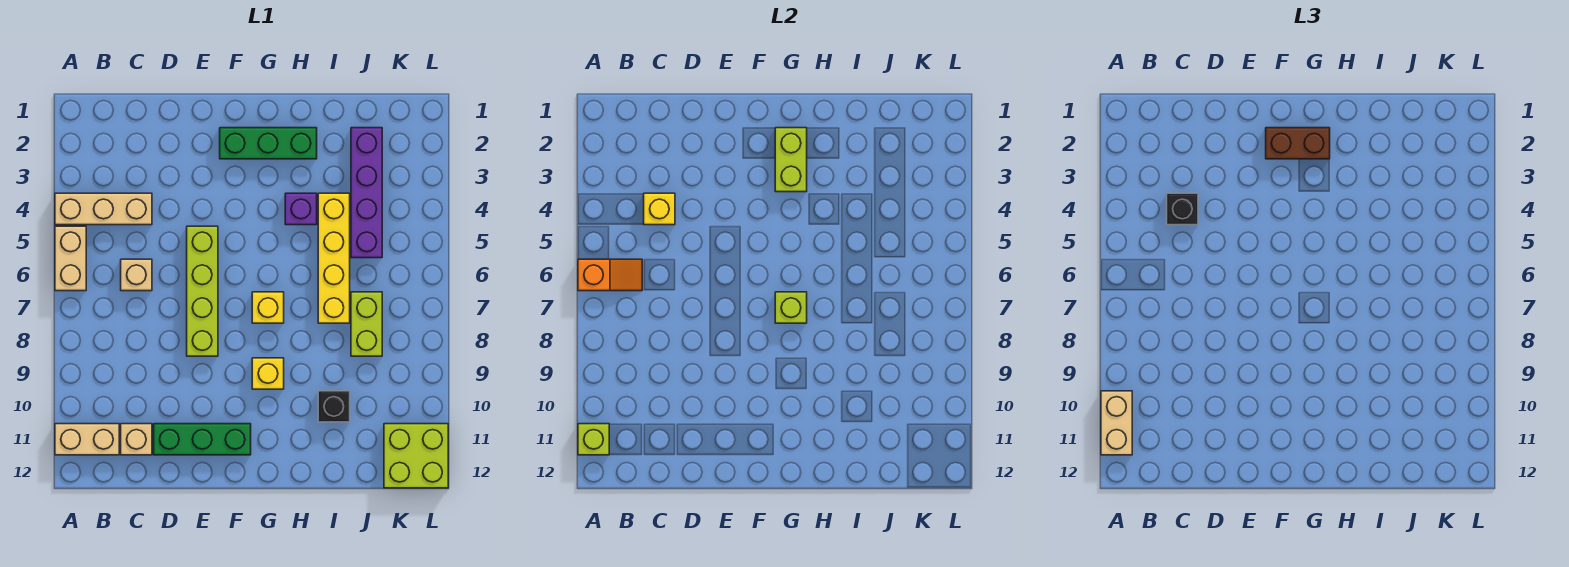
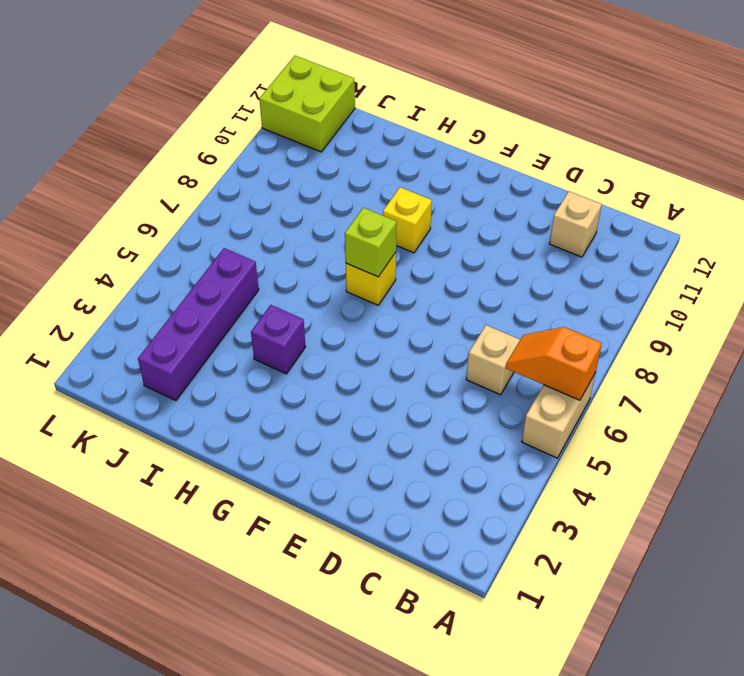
none -> tan brick A4:C4 level 1
none -> tan brick A11:B11 level 1
none -> green brick D11:F11 level 1

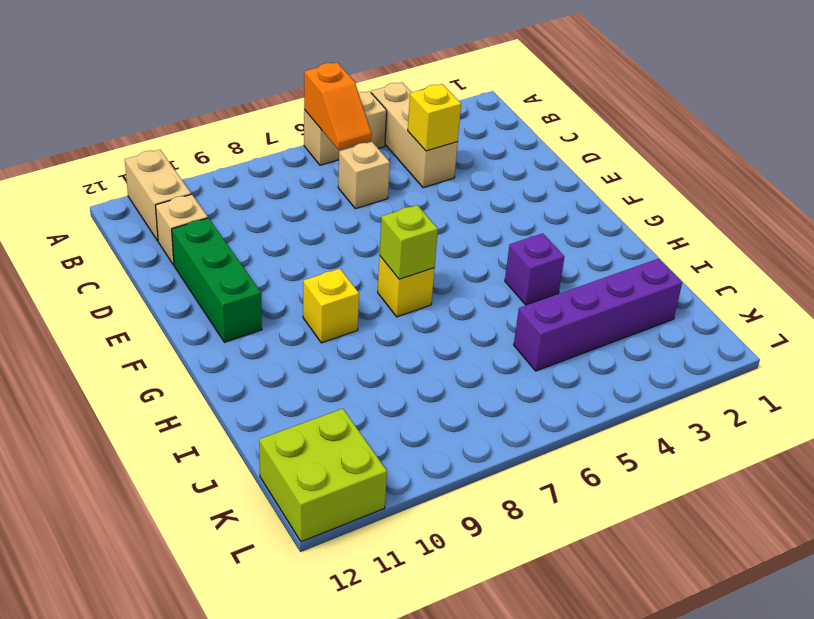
none -> lime brick E5:E8 level 1
none -> green brick F2:H2 level 1
none -> yellow brick I4:I7 level 1

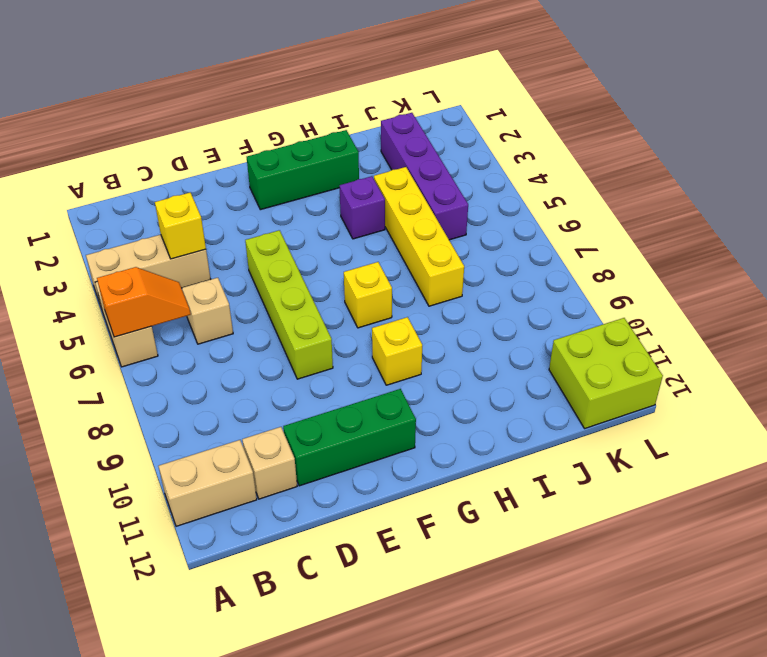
none -> black brick I10 level 1
none -> lime brick J7:J8 level 1
none -> lime brick A11 level 2

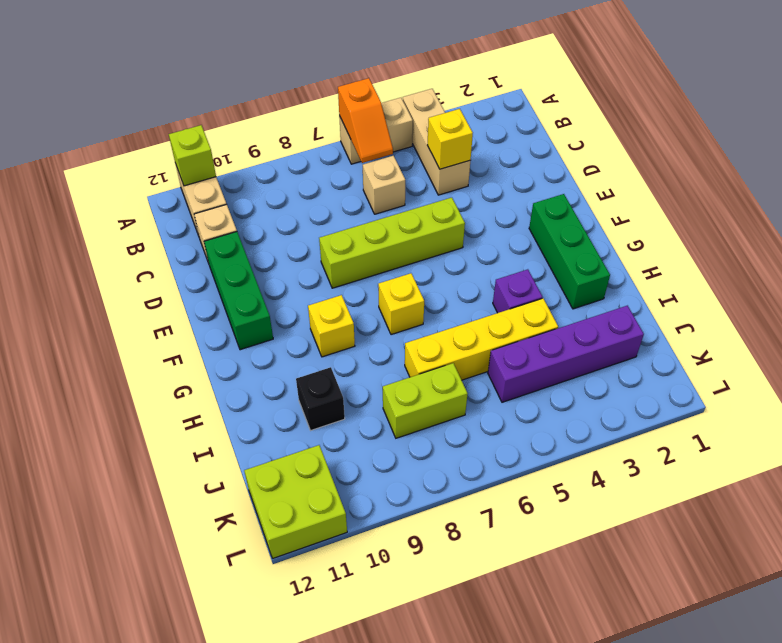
none -> lime brick G2:G3 level 2
none -> lime brick G7 level 2
none -> tan brick A10:A11 level 3

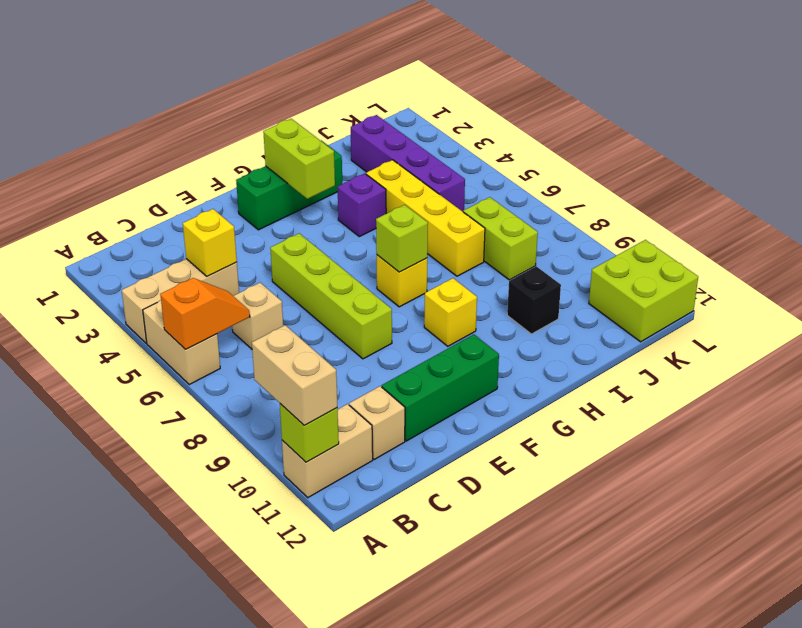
none -> black brick C4 level 3
none -> brown brick F2:G2 level 3

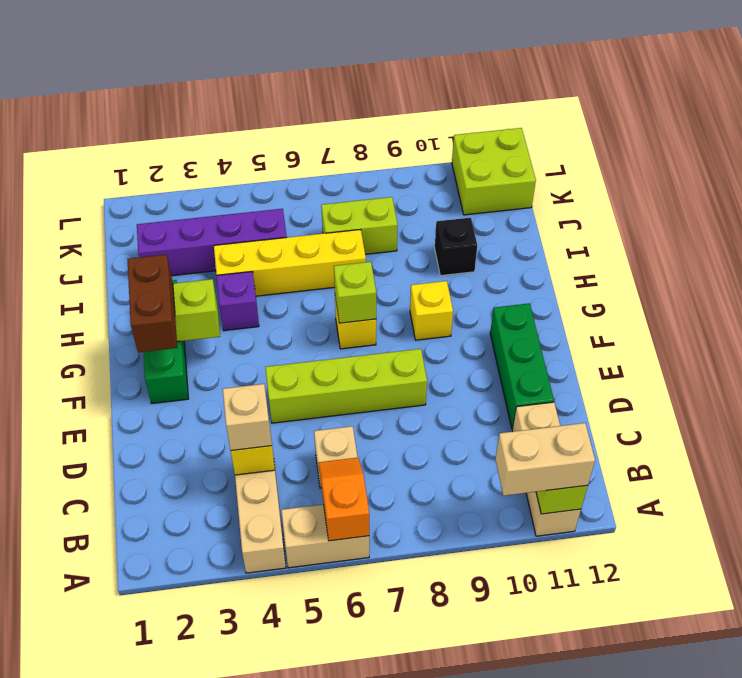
tan brick C4 level 3 -> black brick C4 level 3

